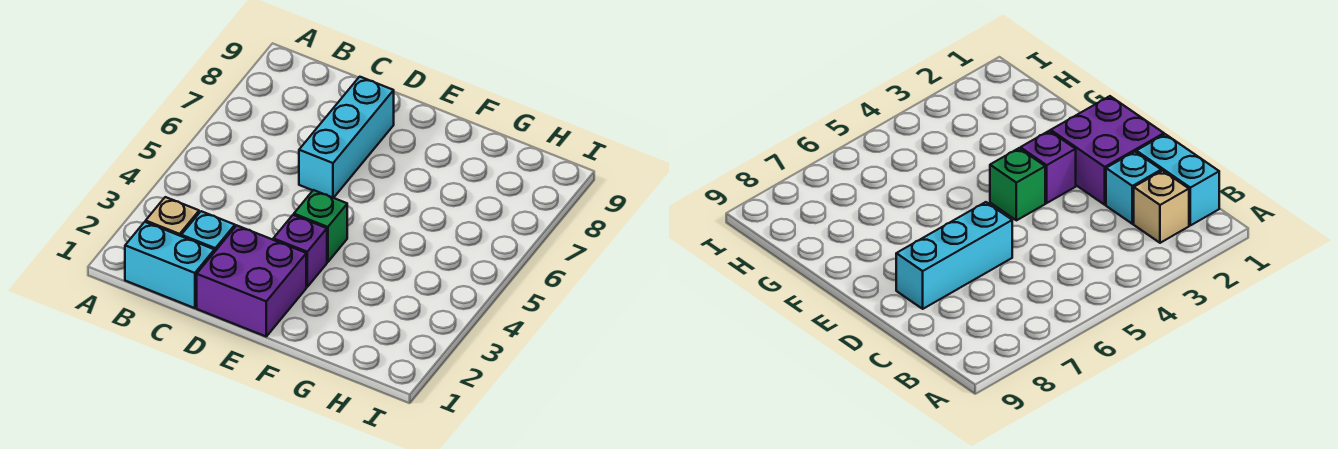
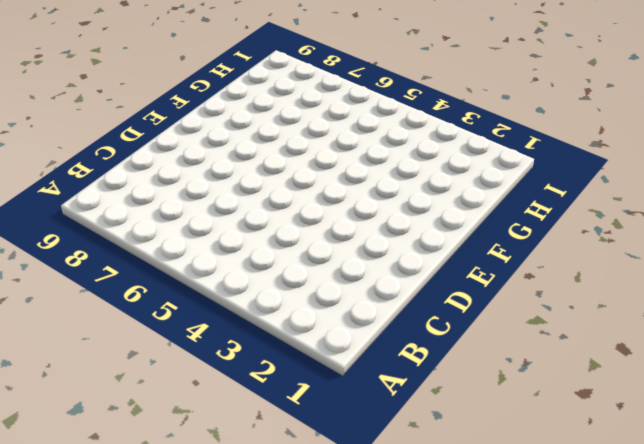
none -> cyan brick B1:C1 level 1
none -> tan brick B2 level 1

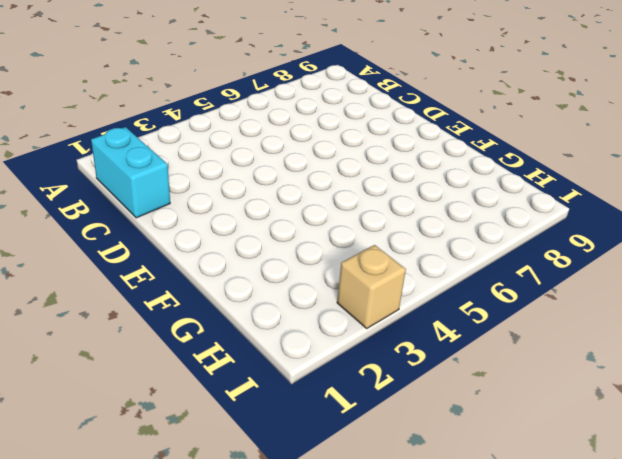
tan brick I3 level 1 -> tan brick B2 level 1
none -> cyan brick C2 level 1
none -> purple brick D1:E2 level 1

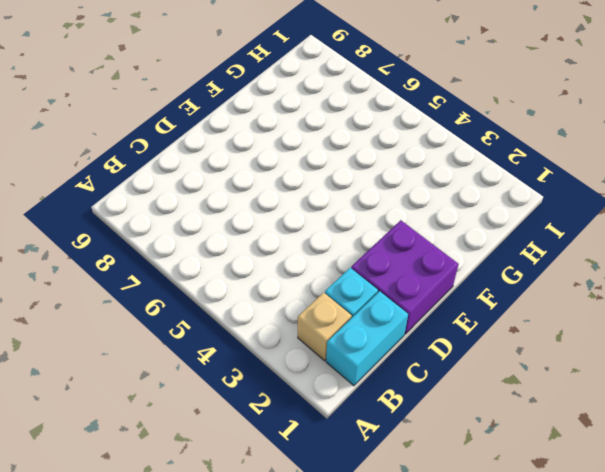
none -> cyan brick D6:D8 level 1
none -> purple brick E3 level 1

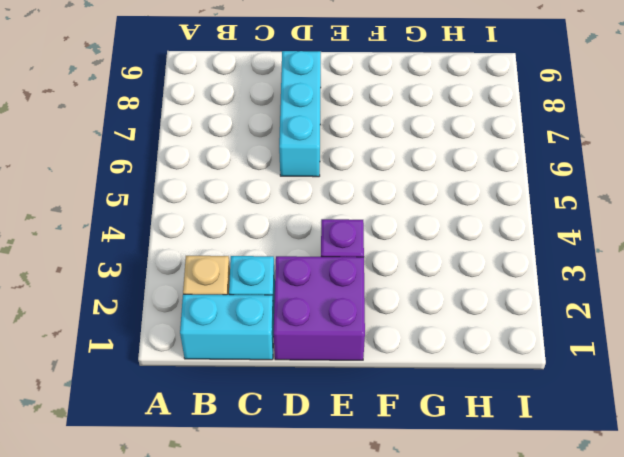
none -> green brick E4 level 1

